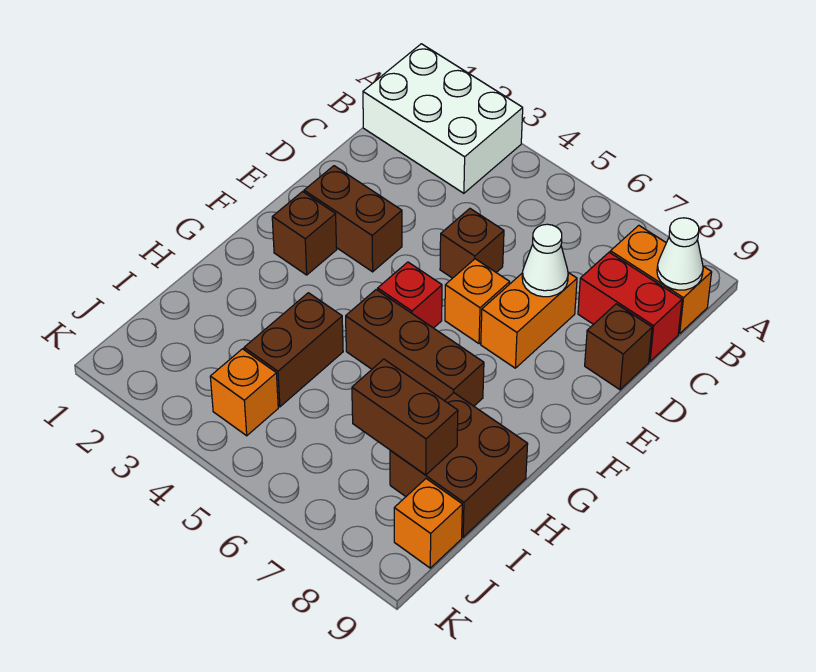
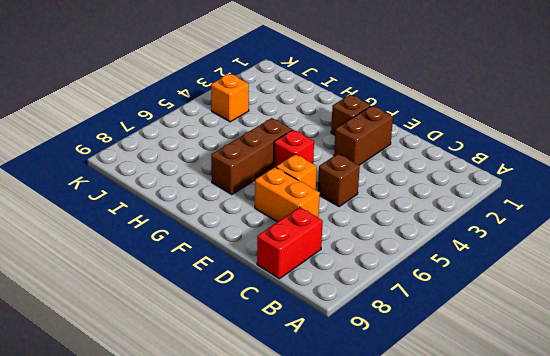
none -> white brick A1:B3 level 1
none -> orange brick B8:B9 level 1
none -> brown brick D9 level 1

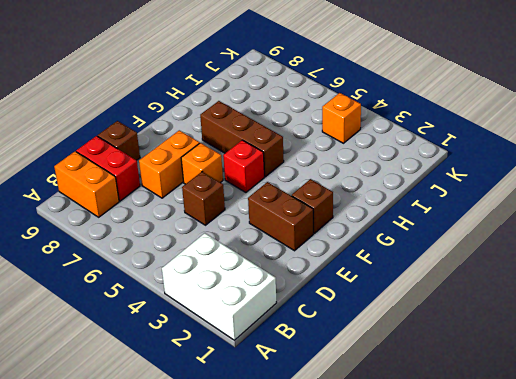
none -> brown brick H4:I4 level 1
none -> brown brick H8:I9 level 1
none -> orange brick J9 level 1

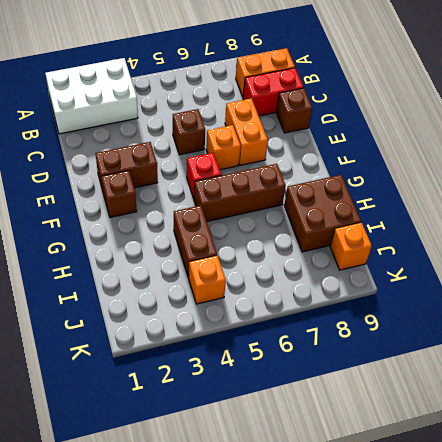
none -> white cone B9 level 2
none -> white cone D7 level 2
none -> brown brick I7:I8 level 2

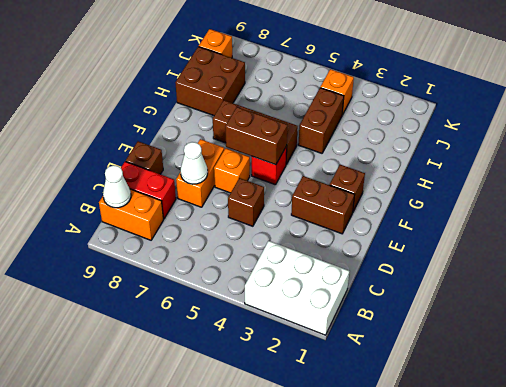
brown brick F5:F6 level 2 -> brown brick I7:I8 level 2

